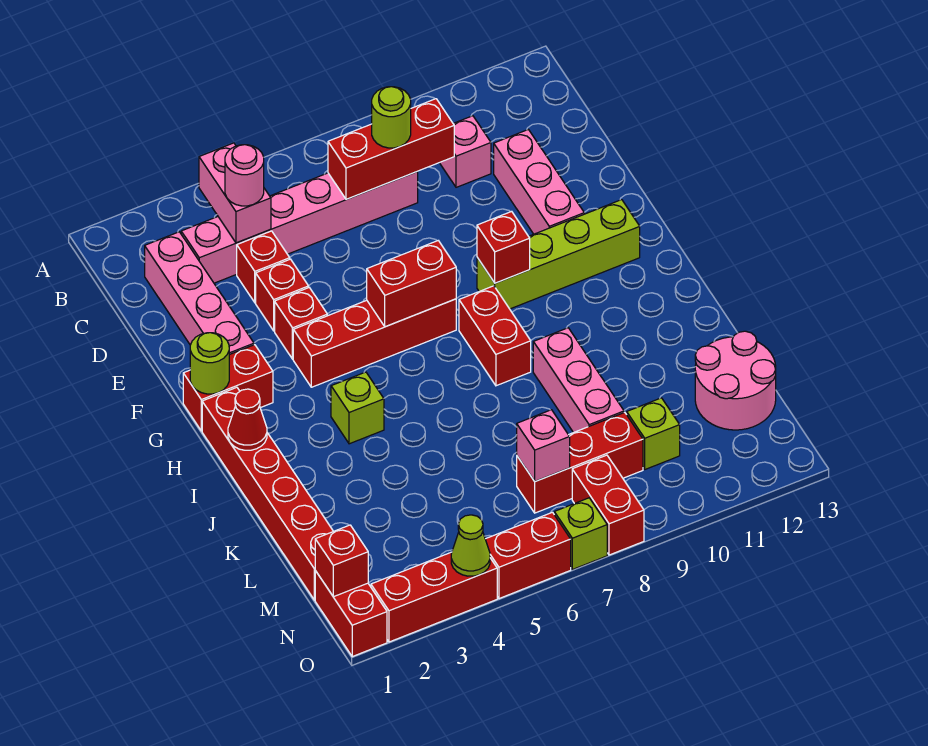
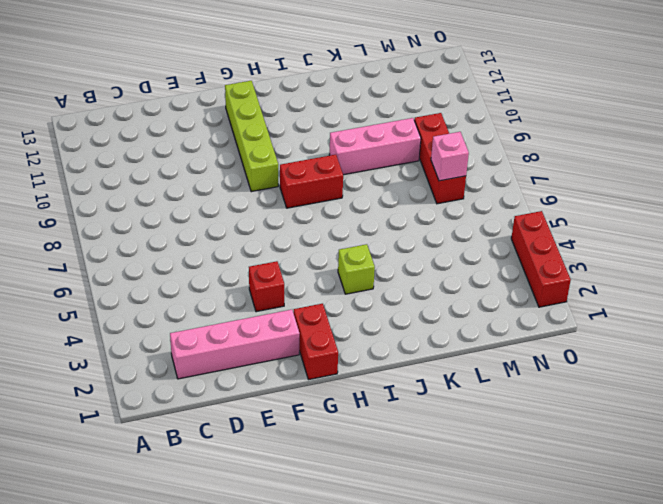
none -> pink brick C3:C8 level 1
none -> pink brick C10 level 1
none -> red brick D4 level 1
none -> pink brick D11:F11 level 1

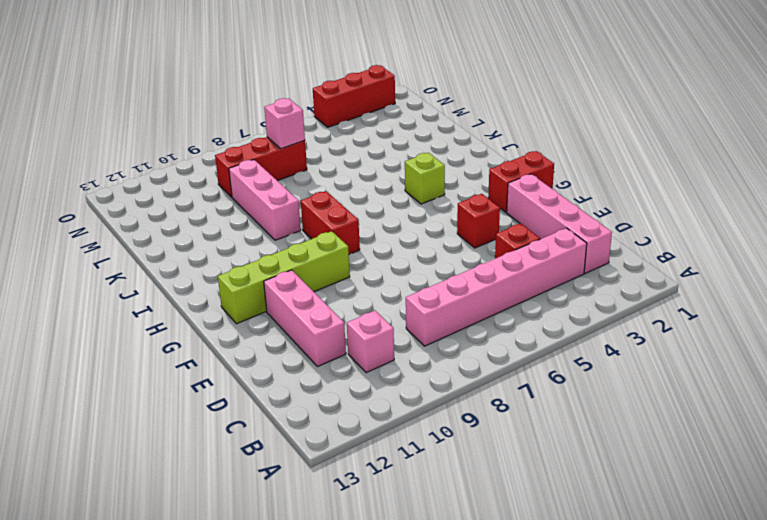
none -> red brick E4 level 1
none -> red brick G4:G7 level 1
none -> red brick H1:M1 level 1
none -> pink round brick L12:M13 level 1

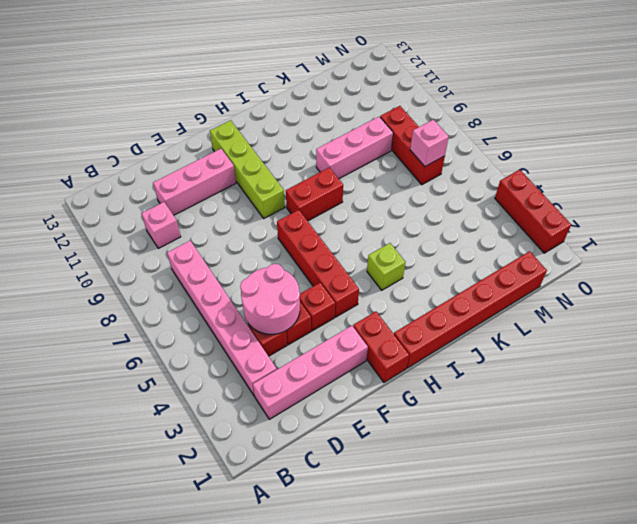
pink round brick D4:E5 level 2 -> pink round brick L12:M13 level 1
none -> lime brick M10 level 1
none -> red brick N1:O1 level 1
none -> red brick N8:O8 level 1
none -> red brick O5:O6 level 1

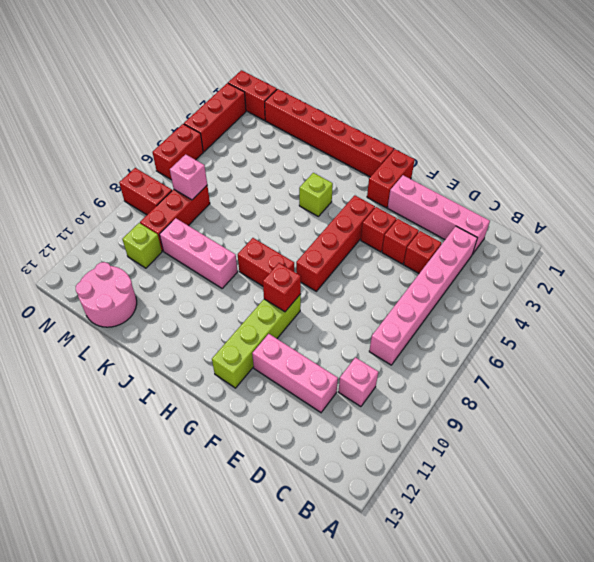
none -> lime brick O7 level 1
none -> pink brick B4:C4 level 2
none -> red brick C7:C9 level 2
none -> lime round brick G1 level 2

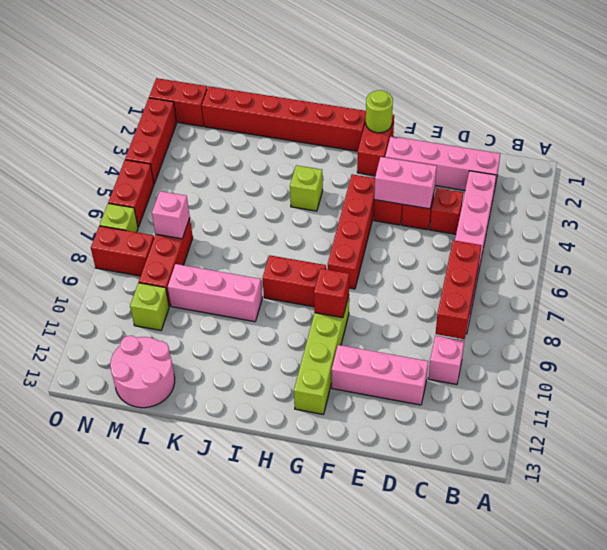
pink brick E4:F4 level 2 -> pink brick B4:C4 level 2
none -> red brick G6:G7 level 2
none -> red cone I1 level 2
none -> red brick N1 level 2
none -> lime cone O4 level 2

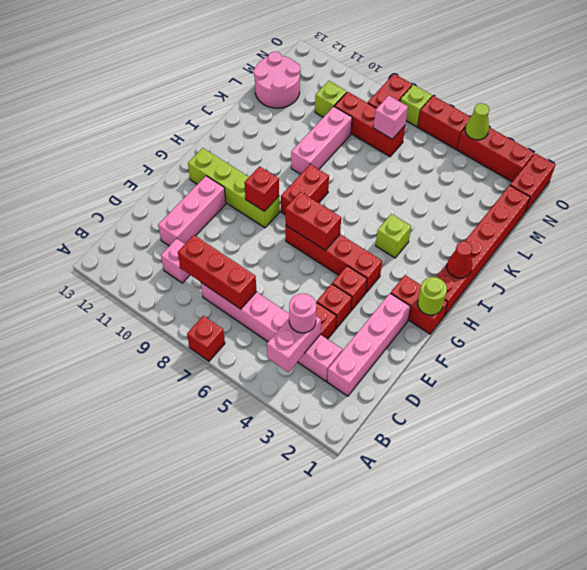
red brick A7 level 1 -> red brick N1 level 2
none -> lime round brick C8 level 3

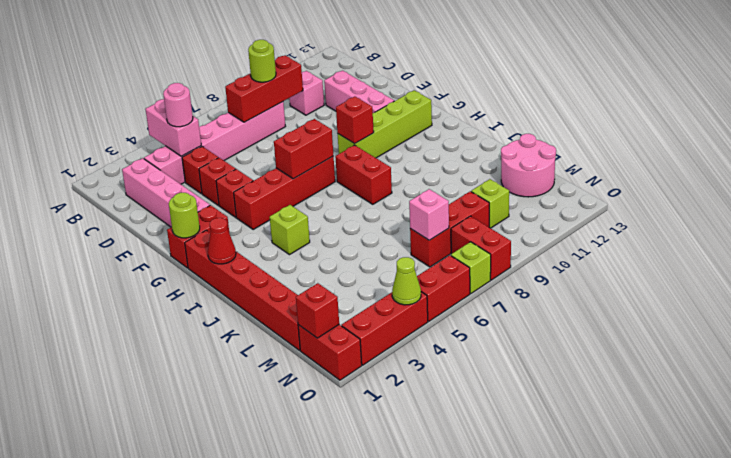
none -> pink brick J9:L9 level 1

